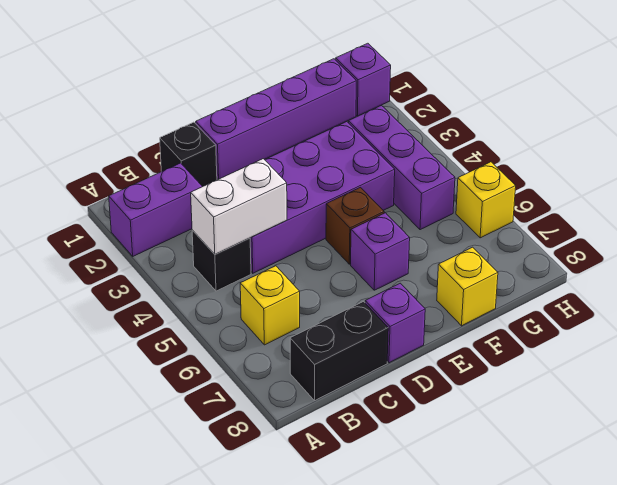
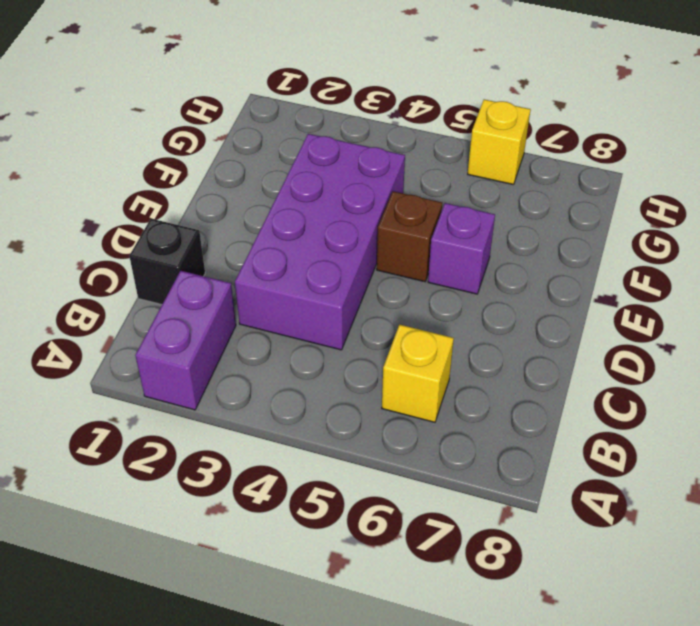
none -> black brick B4 level 1
none -> black brick B8:C8 level 1
none -> purple brick D1:G1 level 1

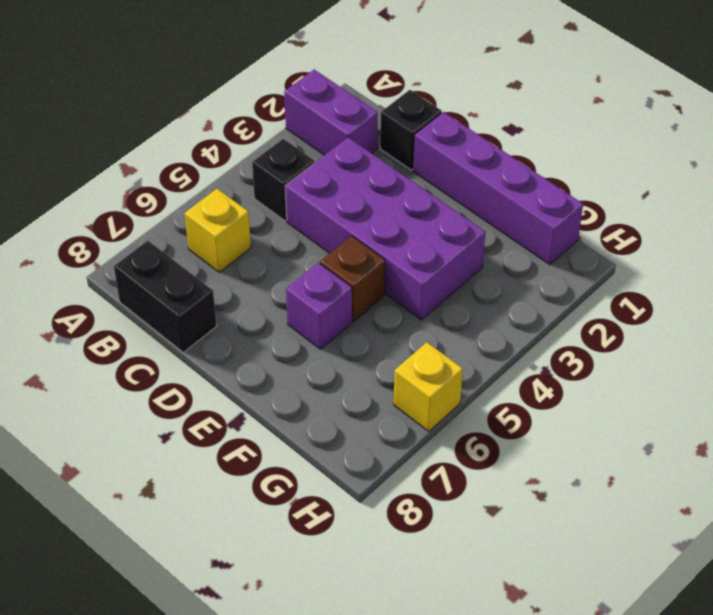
none -> purple brick D8 level 1
none -> yellow brick F8 level 1
none -> purple brick G3:G5 level 1

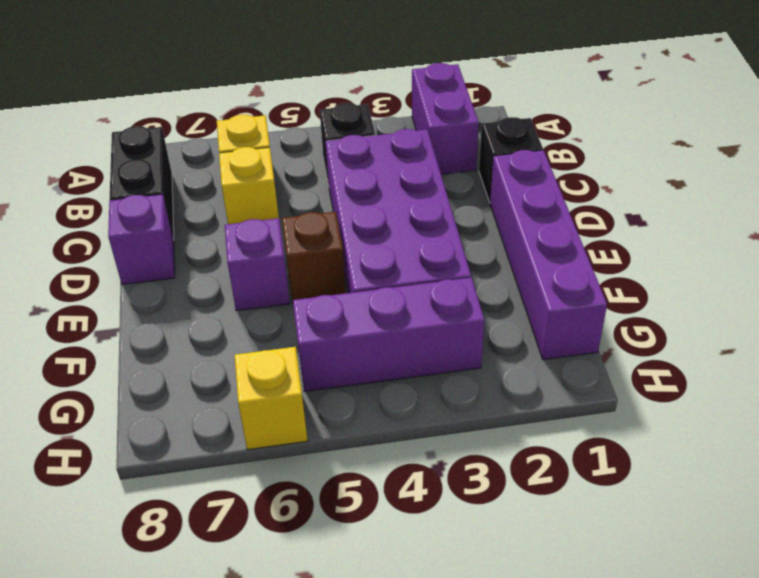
yellow brick C6 level 1 -> yellow brick F8 level 1
none -> purple brick H1 level 1
none -> white brick B4:C4 level 2

